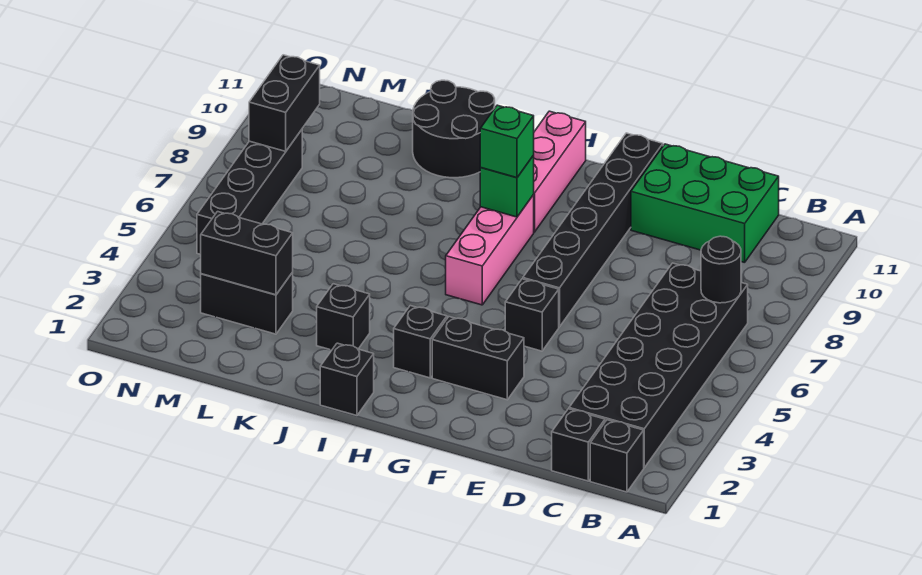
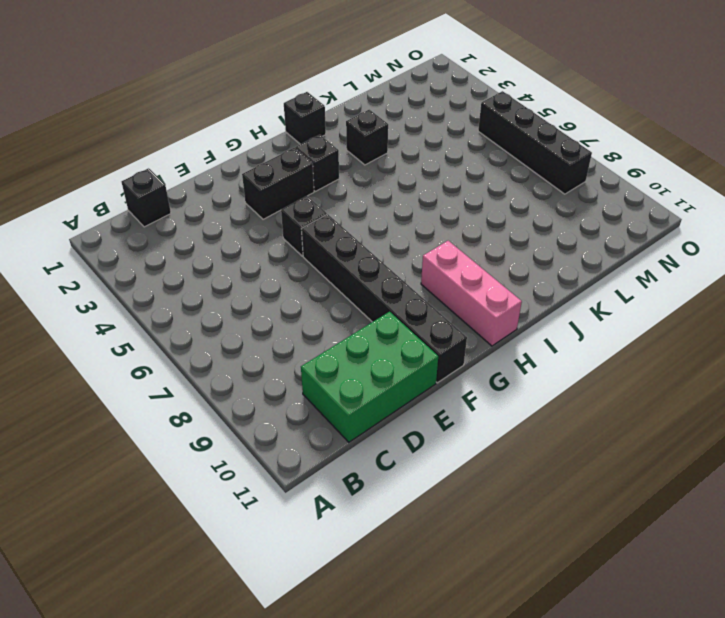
none -> black brick B1 level 1
none -> black brick B2:C7 level 1
none -> pink brick H6:H8 level 1

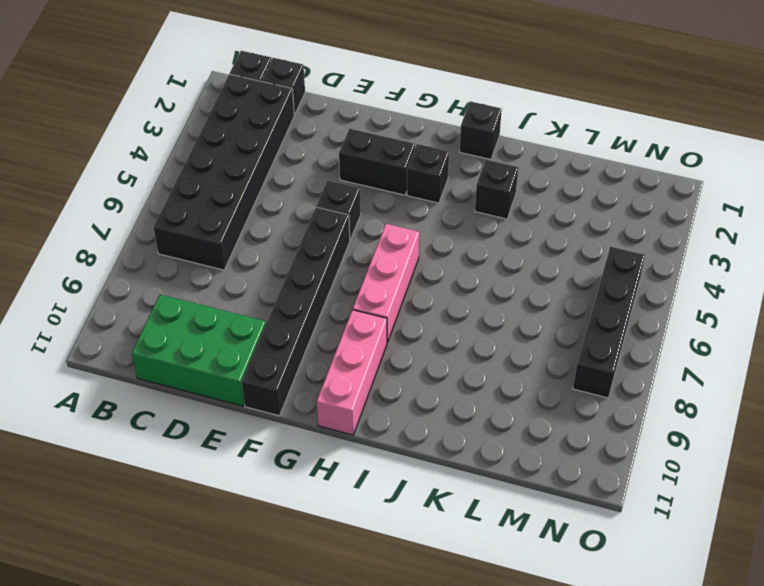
none -> black round brick J10:K11 level 1
none -> black brick L3:M3 level 1
none -> black round brick B7 level 2

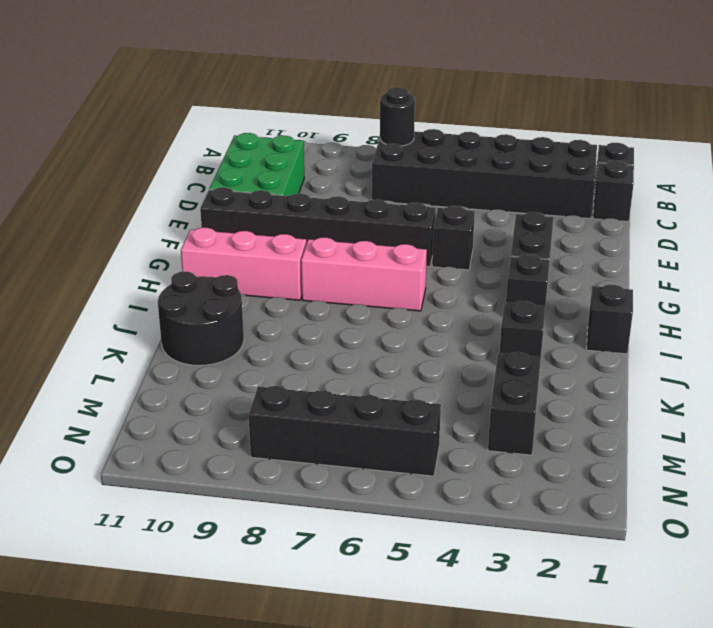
none -> green brick H8 level 2
none -> black brick L3:M3 level 2
none -> black brick N8:N9 level 2

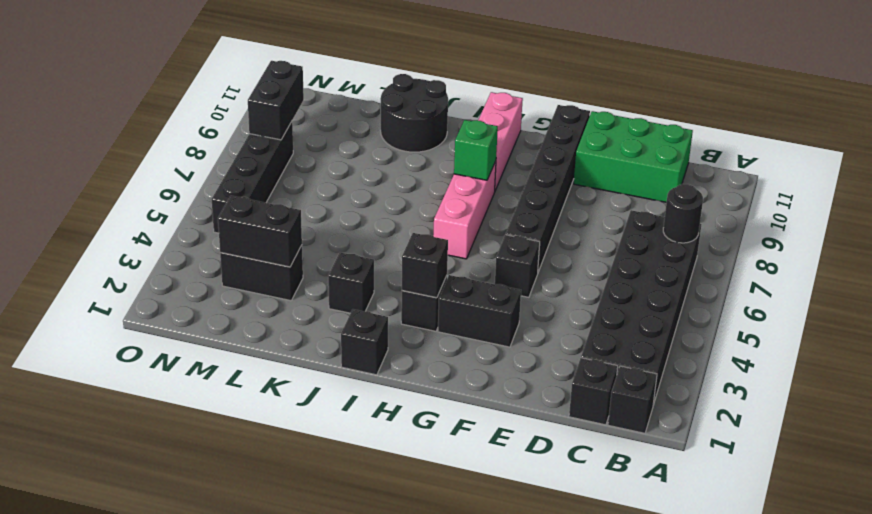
black brick H3 level 2 -> none
none -> green brick H8 level 3

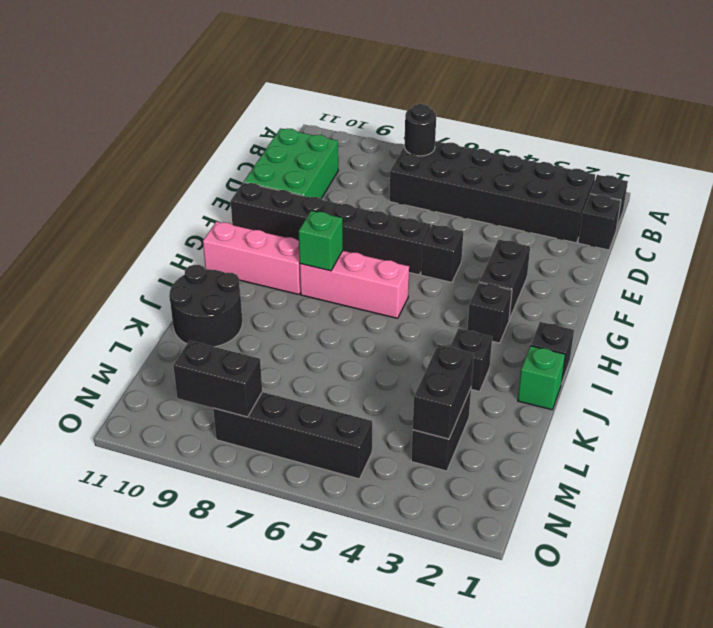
green brick J1 level 1 -> green brick H8 level 3

